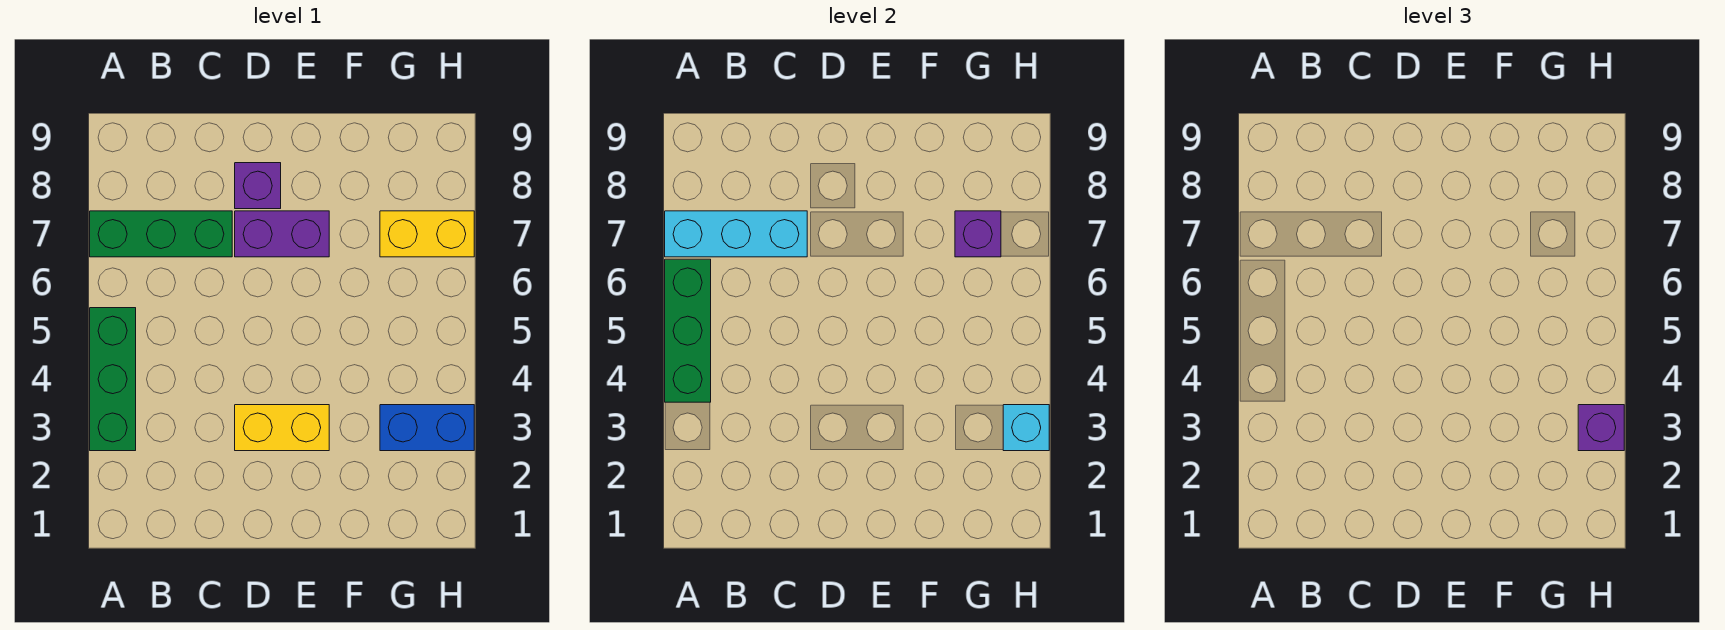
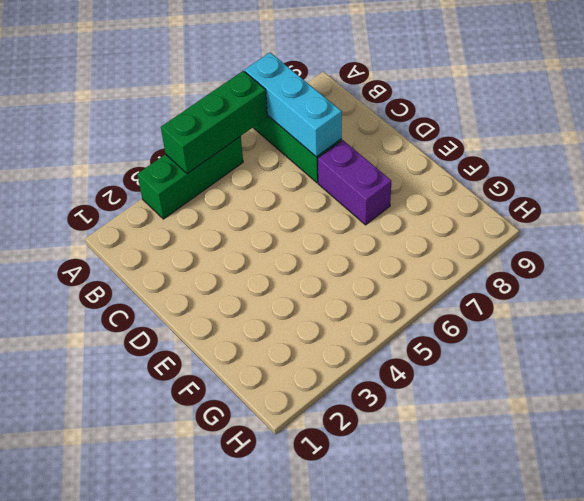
none -> yellow brick D3:E3 level 1
none -> purple brick D8 level 1
none -> blue brick G3:H3 level 1

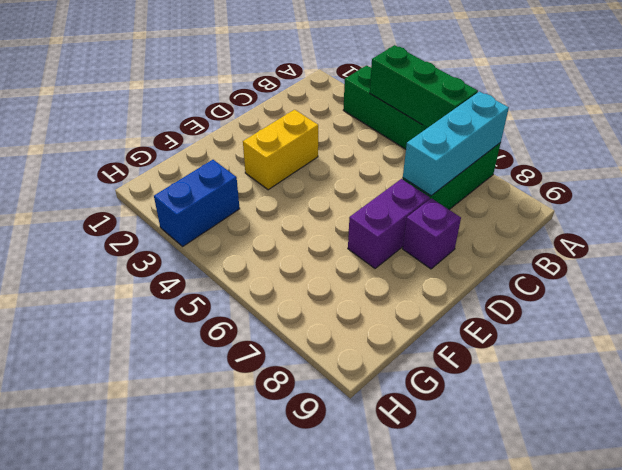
none -> yellow brick G7:H7 level 1
none -> purple brick G7 level 2
none -> cyan brick H3 level 2

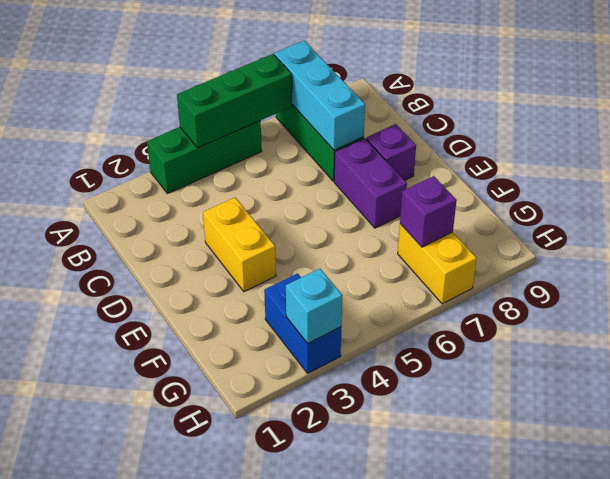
none -> purple brick H3 level 3

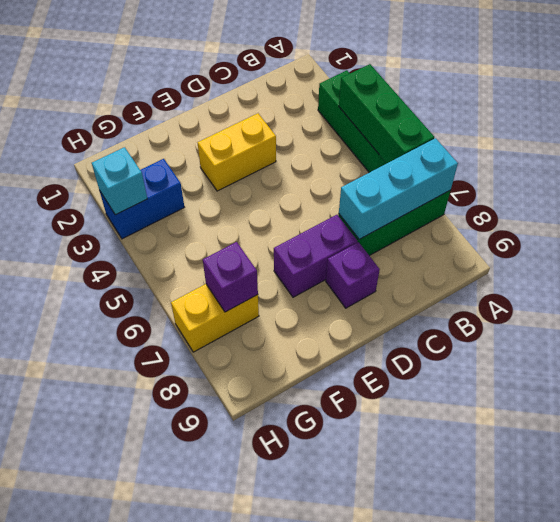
none -> purple brick H3 level 3

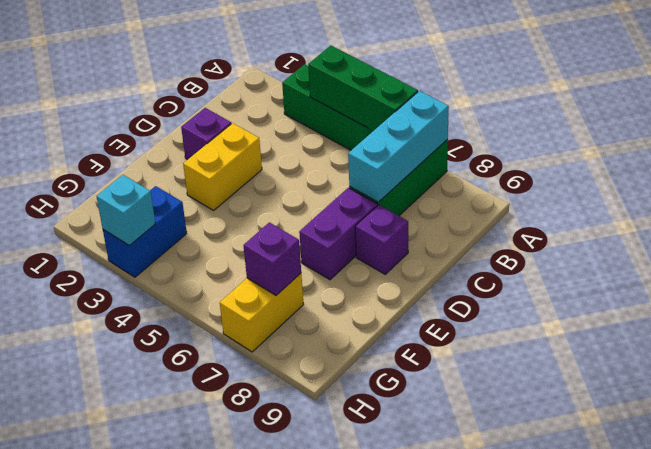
purple brick D2 level 1 -> purple brick H3 level 3

